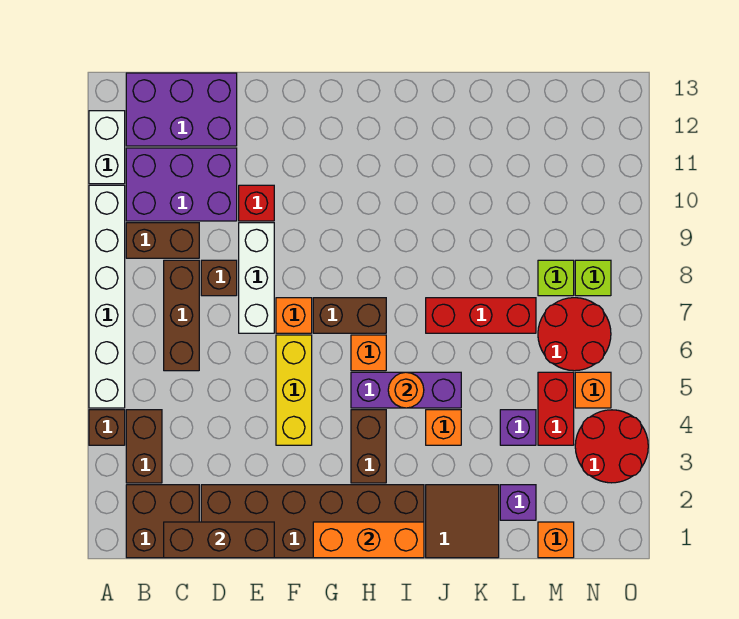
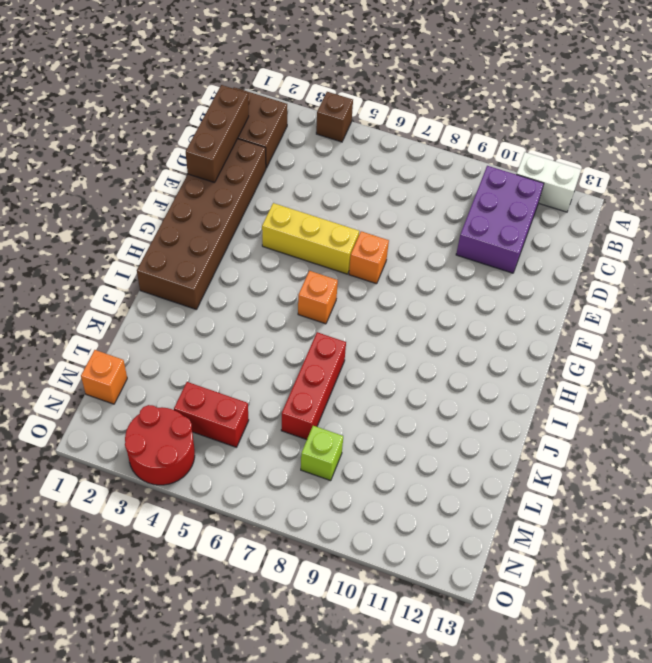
none -> white brick A5:A10 level 1
none -> brown brick B3:B4 level 1
none -> brown brick B9:C9 level 1
none -> purple brick B12:D13 level 1

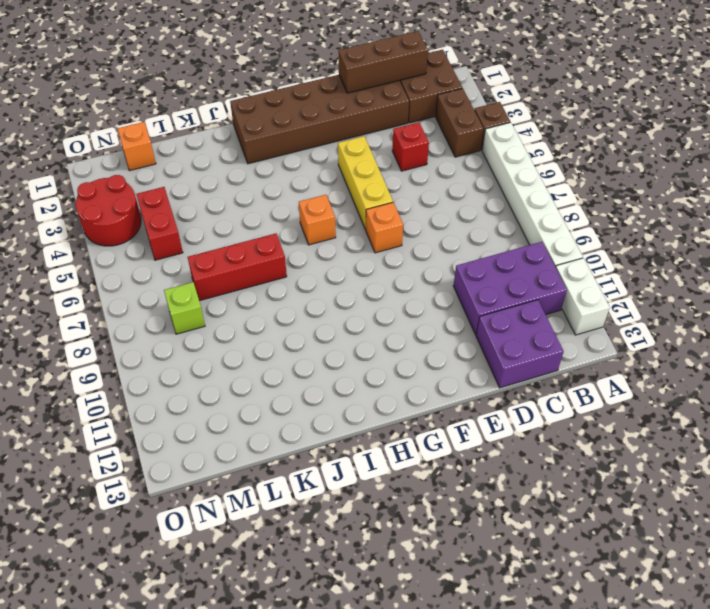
purple brick C12:D13 level 1 -> purple brick B12:D13 level 1
red brick D4 level 1 -> red brick E10 level 1
none -> brown brick B9:C9 level 1
none -> brown brick C6:C8 level 1
none -> brown brick D8 level 1
none -> white brick E7:E9 level 1

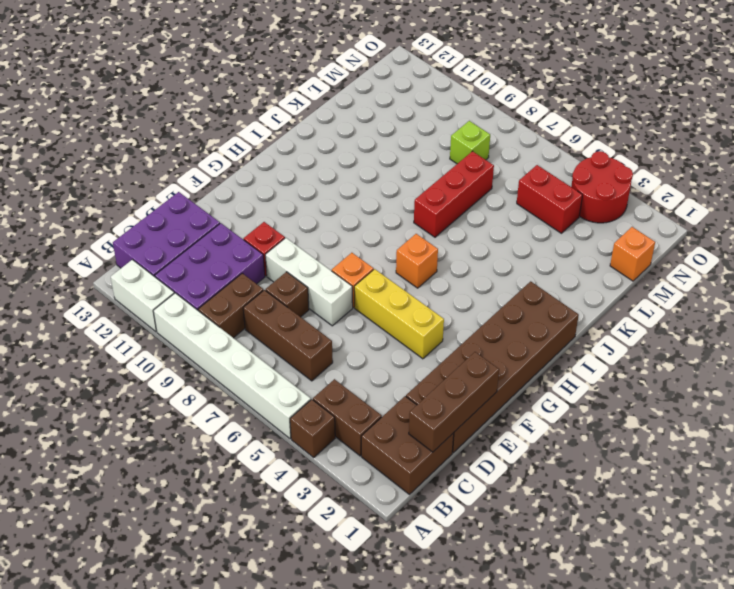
none -> brown brick G7:H7 level 1
none -> brown brick H3:H4 level 1
none -> purple brick H5:J5 level 1
none -> brown tile J1:K2 level 1

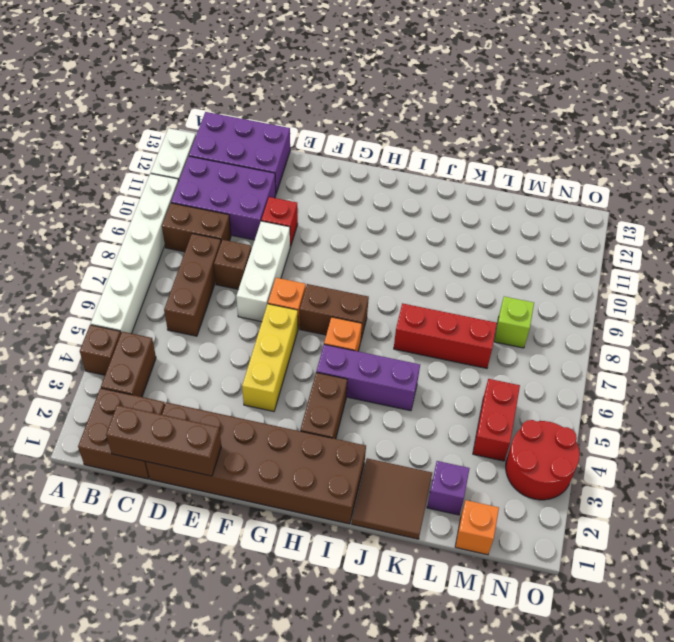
none -> orange brick J4 level 1
none -> purple brick L4 level 1
none -> red round brick M6:N7 level 1
none -> orange brick N5 level 1

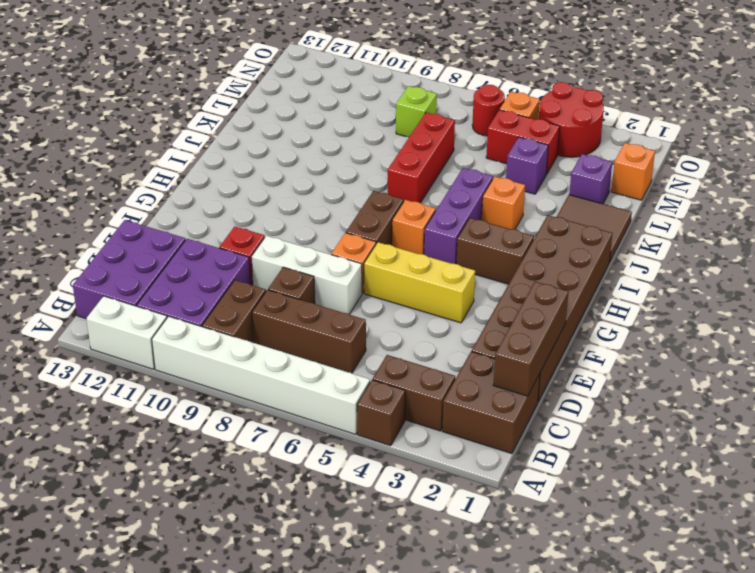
red round brick N6 level 1 -> red round brick M6:N7 level 1
none -> lime brick N8 level 1
none -> orange brick G1:I1 level 2
none -> orange round brick I5 level 2

